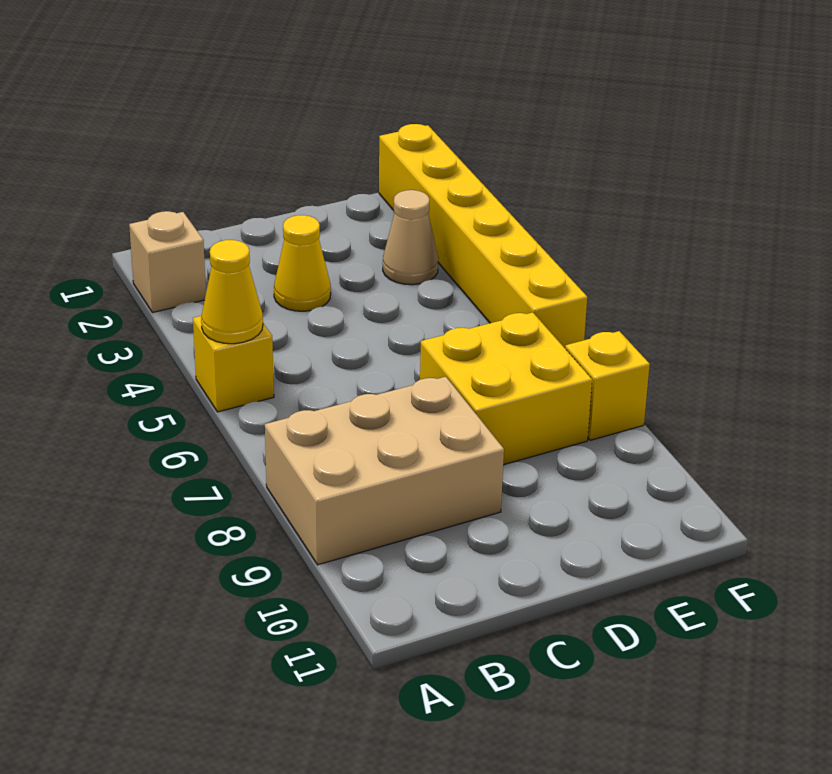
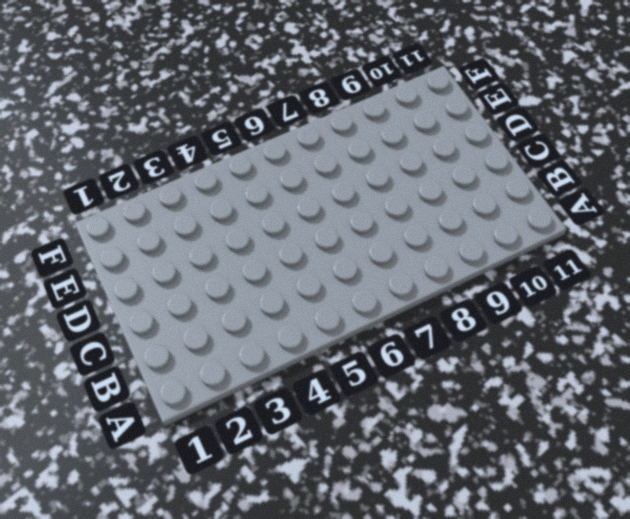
none -> tan brick A2 level 1
none -> yellow brick A5 level 1

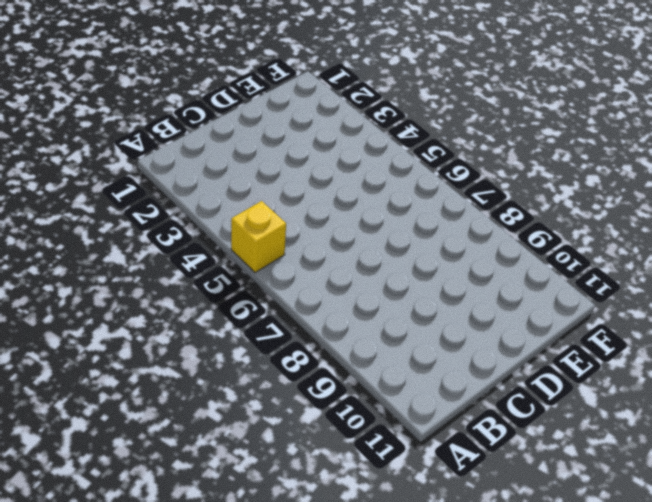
none -> tan brick A2 level 1
none -> tan brick A8:C9 level 1

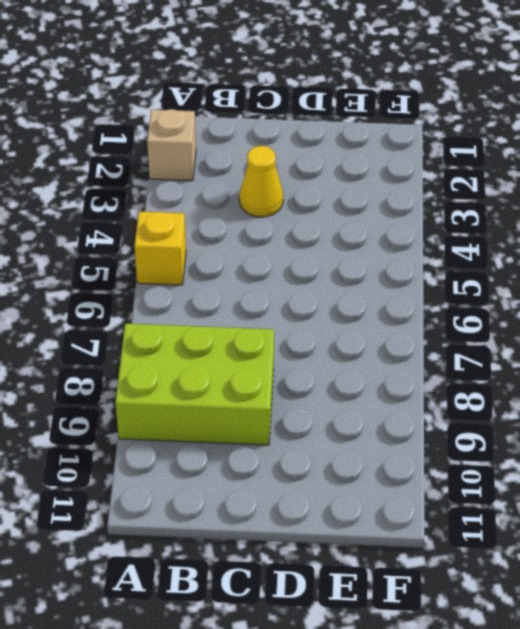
lime brick A8:C9 level 1 -> tan brick A8:C9 level 1
none -> yellow brick D7:E8 level 1
none -> tan cone E3 level 1

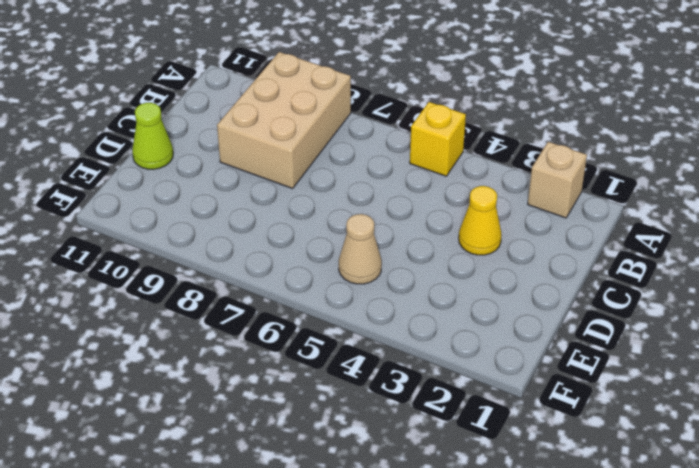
lime cone D11 level 1 -> none
tan cone E5 level 1 -> tan cone E3 level 1
none -> yellow brick D7:E8 level 1
none -> yellow brick F1:F6 level 1

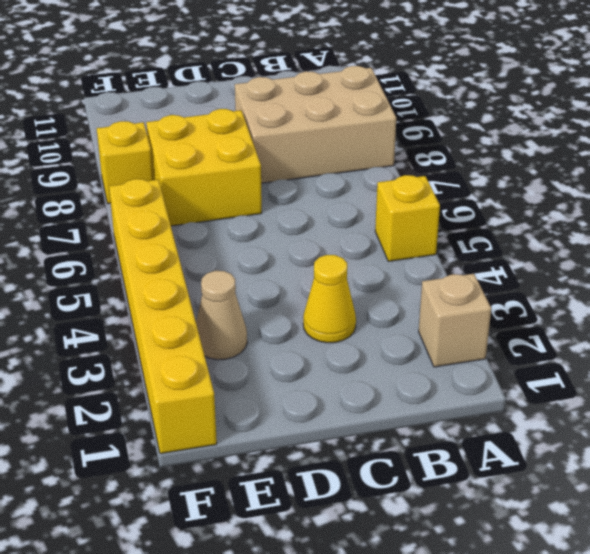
none -> yellow cone A5 level 2

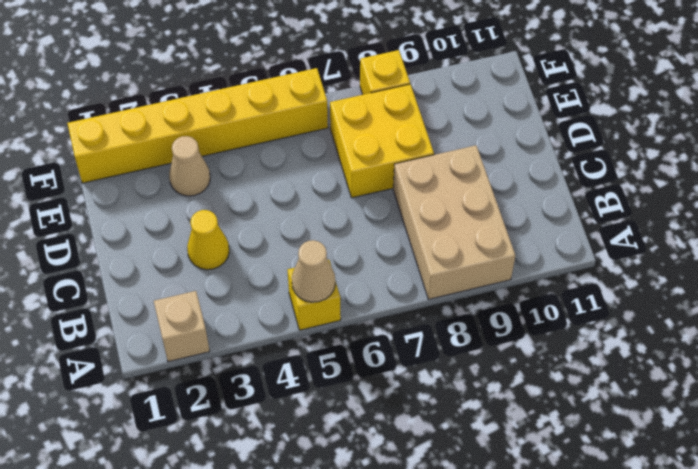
tan cone A5 level 2 -> yellow cone A5 level 2

